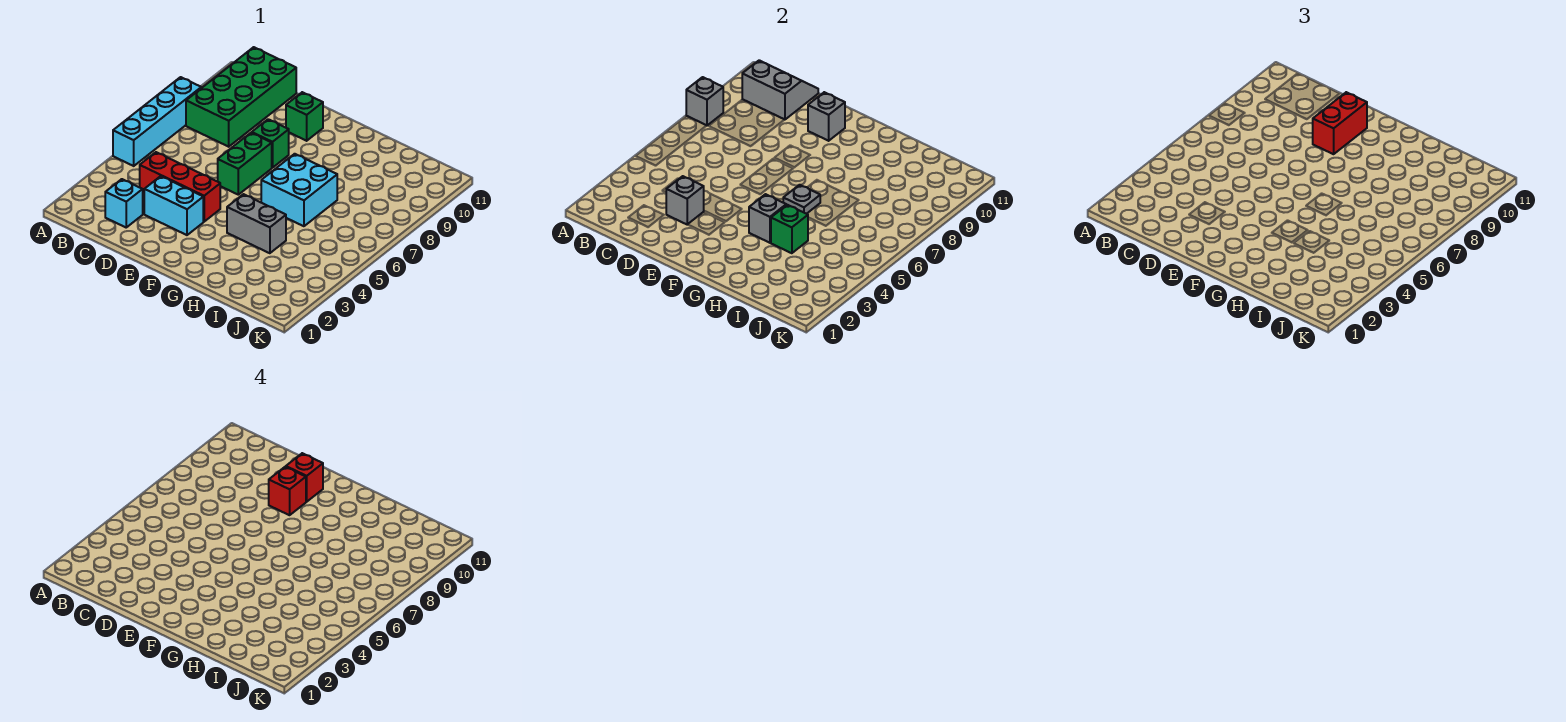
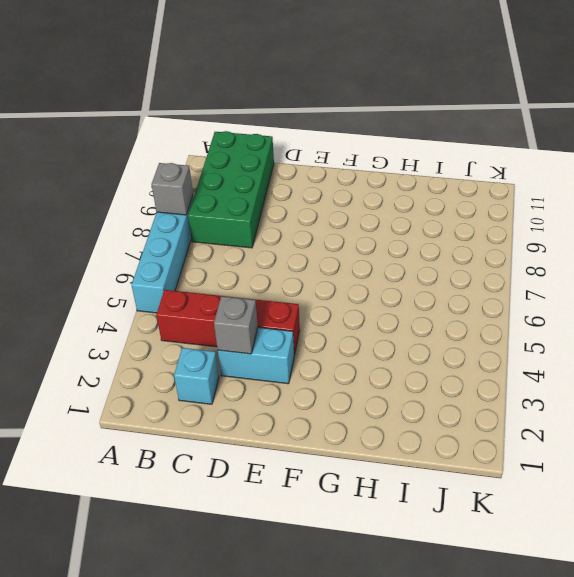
red brick B4:E4 level 1 -> red brick C4:E4 level 1
none -> green brick E6:E7 level 1
none -> green brick E8 level 1
none -> green brick E10 level 1

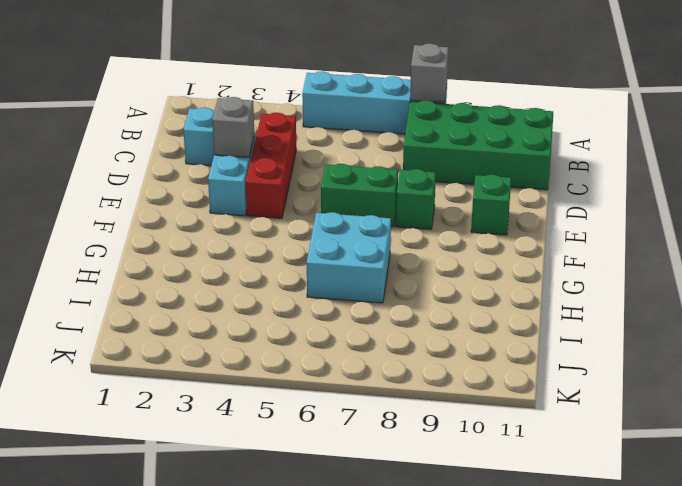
none -> grey brick G4:H4 level 1
none -> grey slope B10:C11 level 2 top 10
none -> grey brick E10 level 2

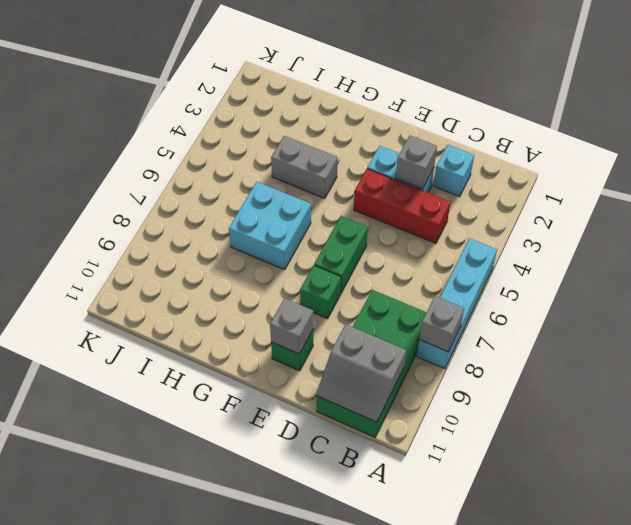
none -> grey brick G4 level 2
none -> grey plate G6 level 2
none -> green brick H4 level 2

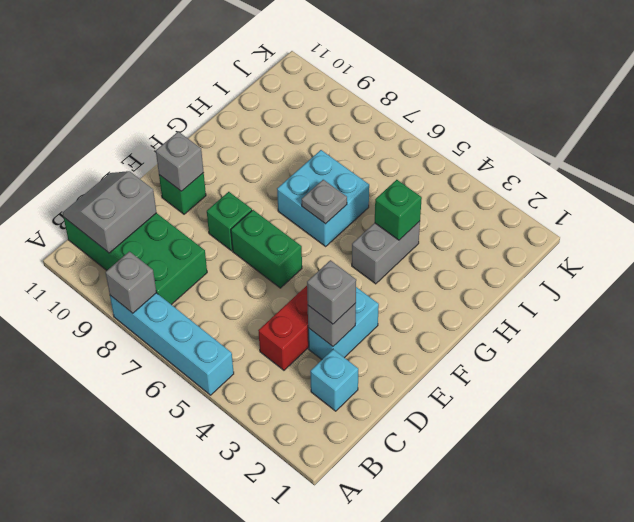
grey brick D3 level 3 -> grey brick G4 level 2
none -> red brick E9:E10 level 3
none -> red brick E9 level 4
none -> red brick E10 level 4

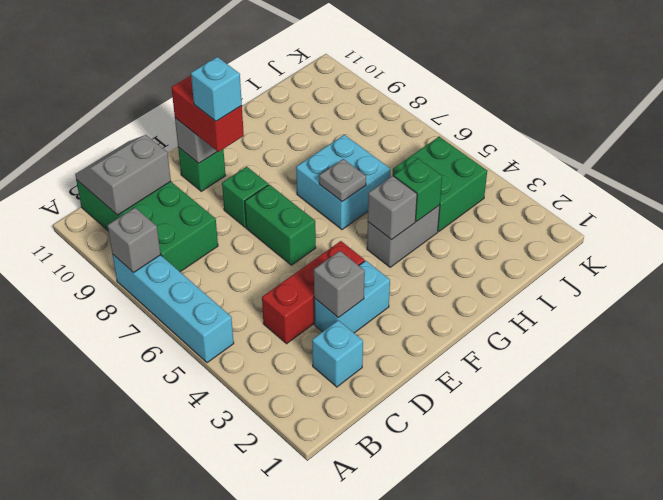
cyan brick E9 level 4 -> red brick E9 level 4
green brick I4:J5 level 1 -> none
none -> red brick E10 level 4

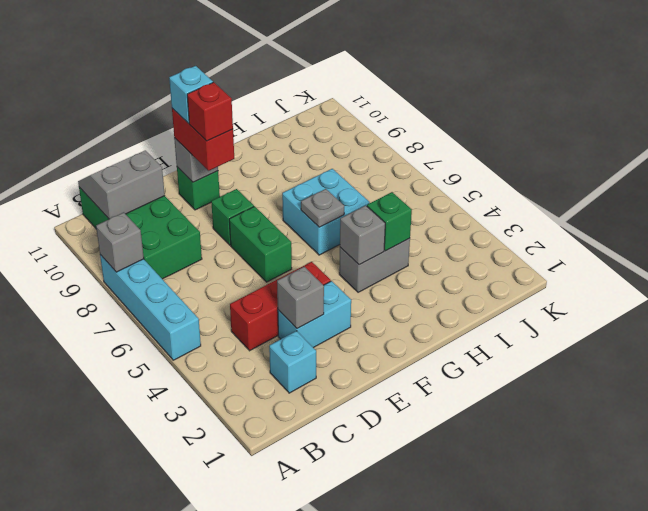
cyan brick E10 level 4 -> red brick E10 level 4

